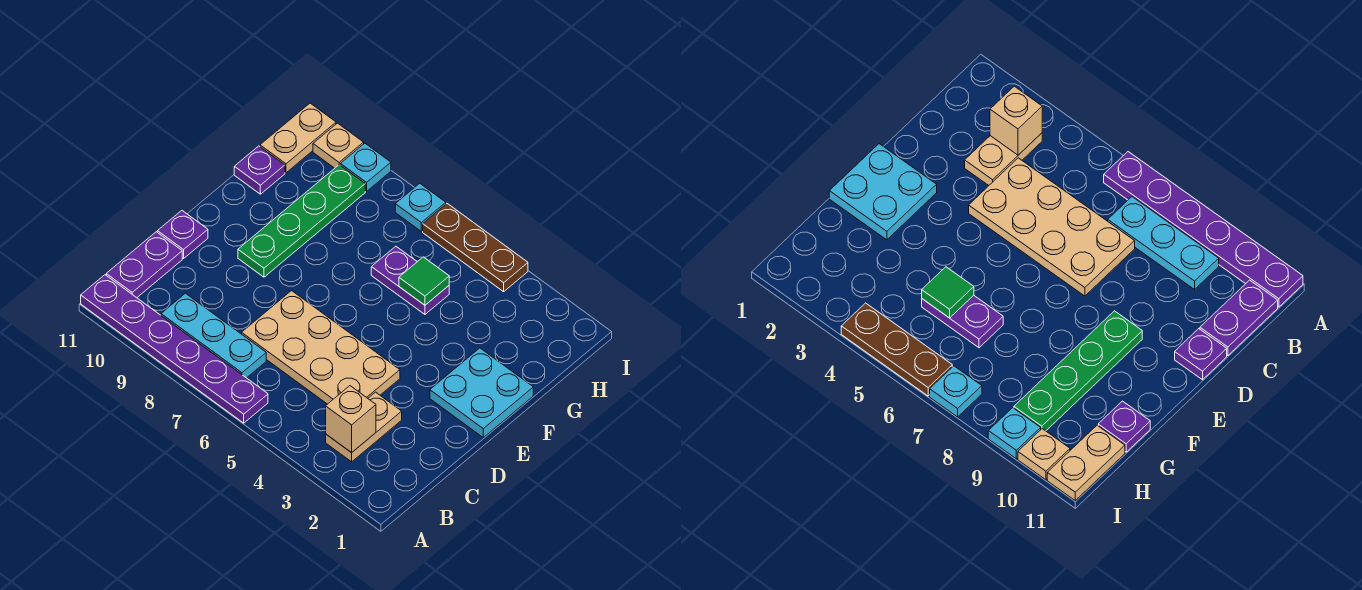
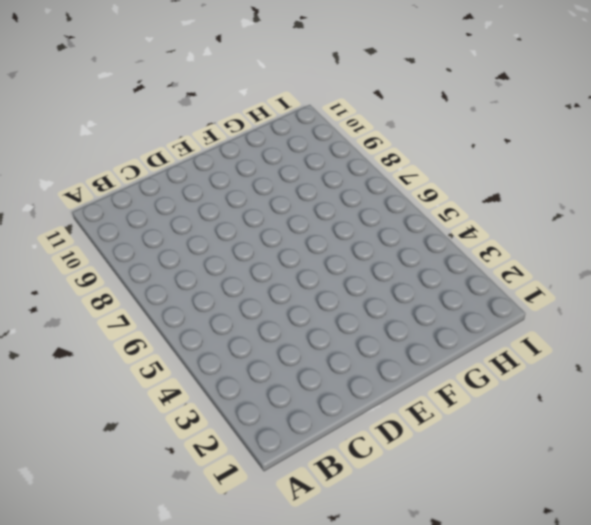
none -> purple plate A6:A11 level 1
none -> tan plate B3:C3 level 1
none -> cyan plate B7:B9 level 1

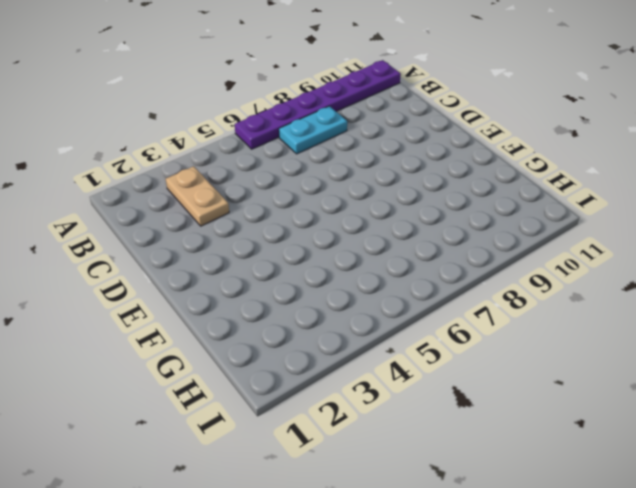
cyan plate B7:B8 level 1 -> cyan plate B7:B9 level 1
none -> purple plate B11:C11 level 1
none -> tan plate C4:D7 level 1
none -> purple plate D11 level 1

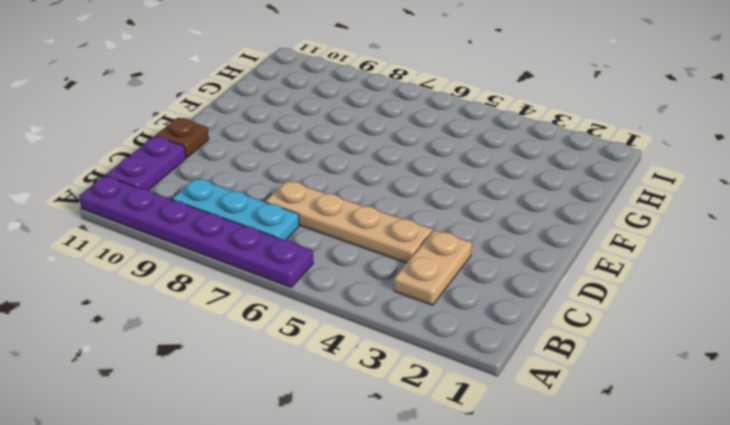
tan plate C4:C7 level 1 -> tan plate C4:D7 level 1
brown plate D11 level 1 -> purple plate D11 level 1
none -> cyan plate E1:F2 level 1
none -> green plate E9:H9 level 1
none -> purple plate G5:G6 level 1

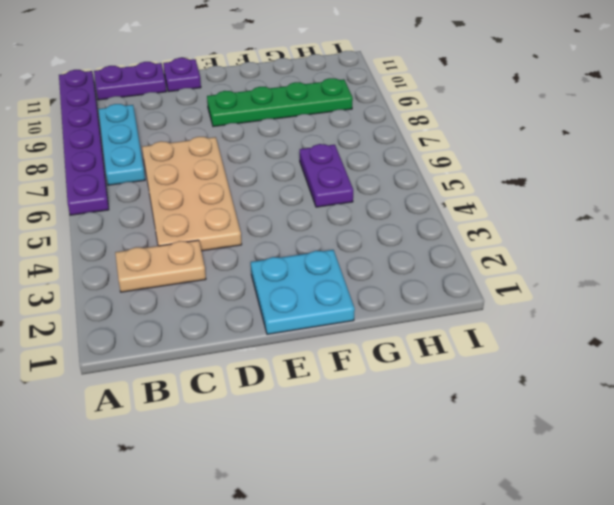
none -> purple plate G11 level 1
none -> tan plate H11:I11 level 1
none -> brown plate I4:I6 level 1

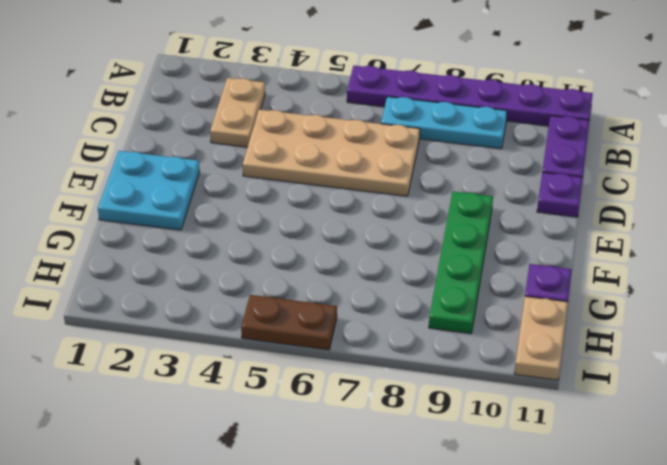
brown plate I5:I6 level 1 -> brown plate I4:I6 level 1
none -> purple plate G5:G6 level 1
none -> cyan plate I7 level 1
none -> cyan plate I9 level 1

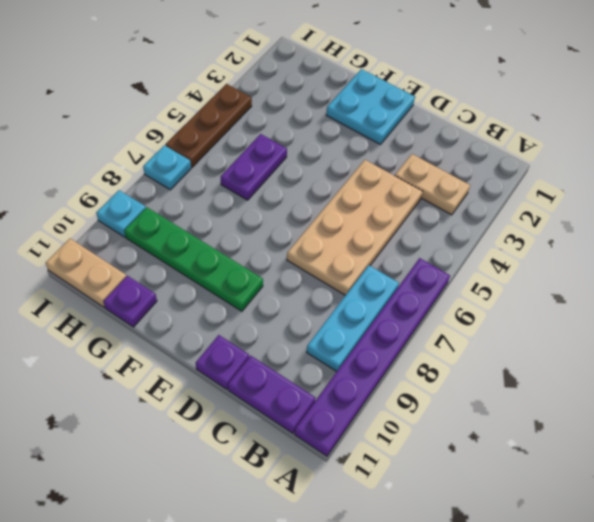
none -> tan plate I10 level 1
none -> tan brick B3 level 2
none -> green tile G5 level 2

